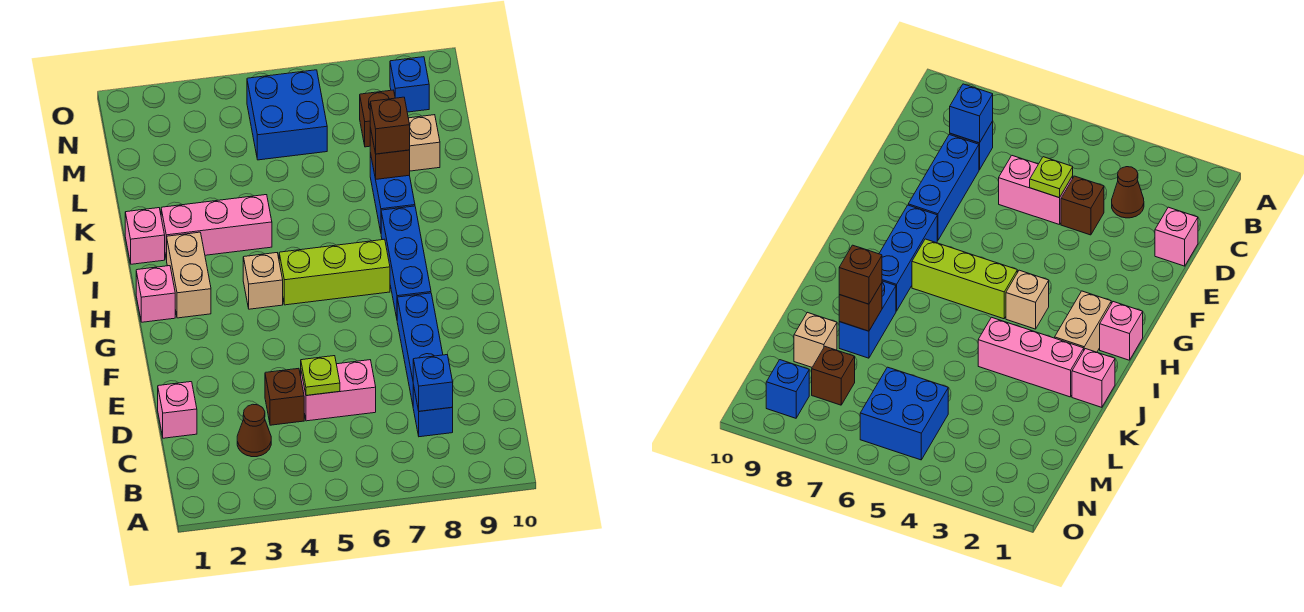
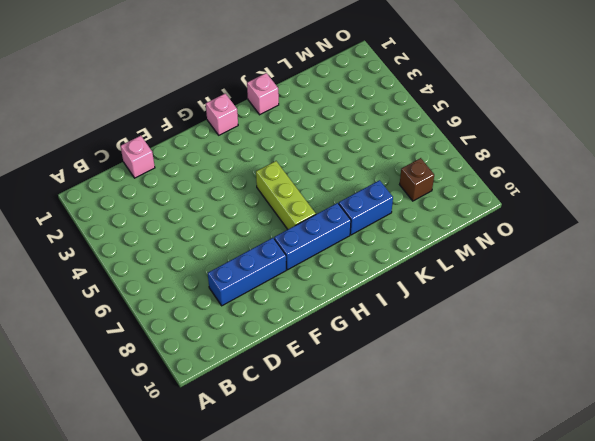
none -> brown cone C3 level 1
none -> blue brick C8 level 1
none -> brown brick D4 level 1

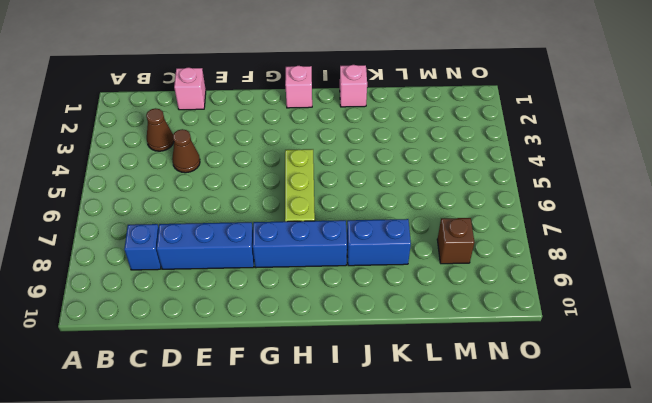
brown cone D4 level 1 -> brown brick D4 level 1
none -> pink brick D5:D6 level 1
none -> tan brick H2:I2 level 1
none -> tan brick H4 level 1

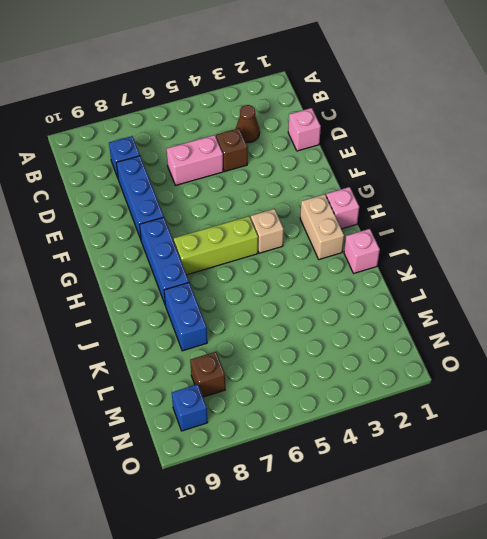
none -> pink brick J2:J4 level 1
none -> tan brick L9 level 1
none -> blue brick M5:N6 level 1

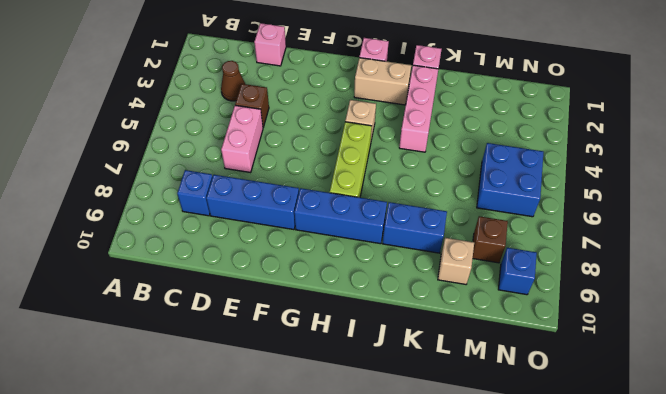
none -> blue brick C8 level 2
none -> lime plate D5 level 2
none -> brown brick K8 level 2

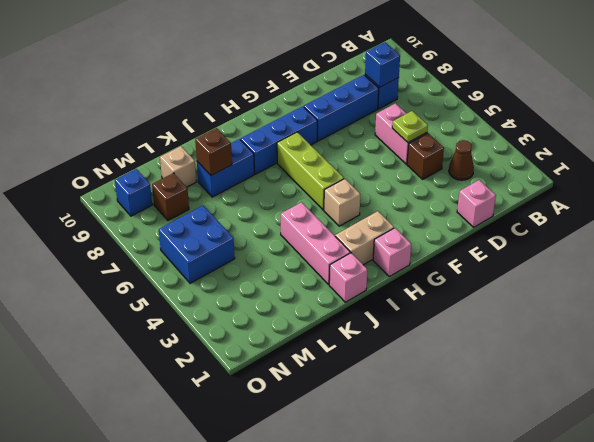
none -> brown brick K8 level 3

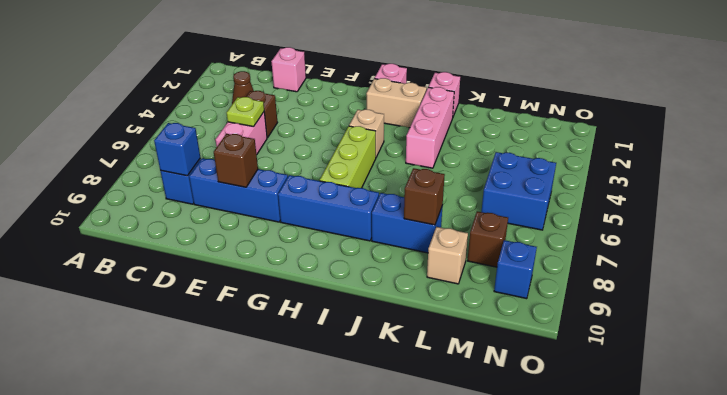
brown brick E8 level 2 -> brown brick K8 level 3

